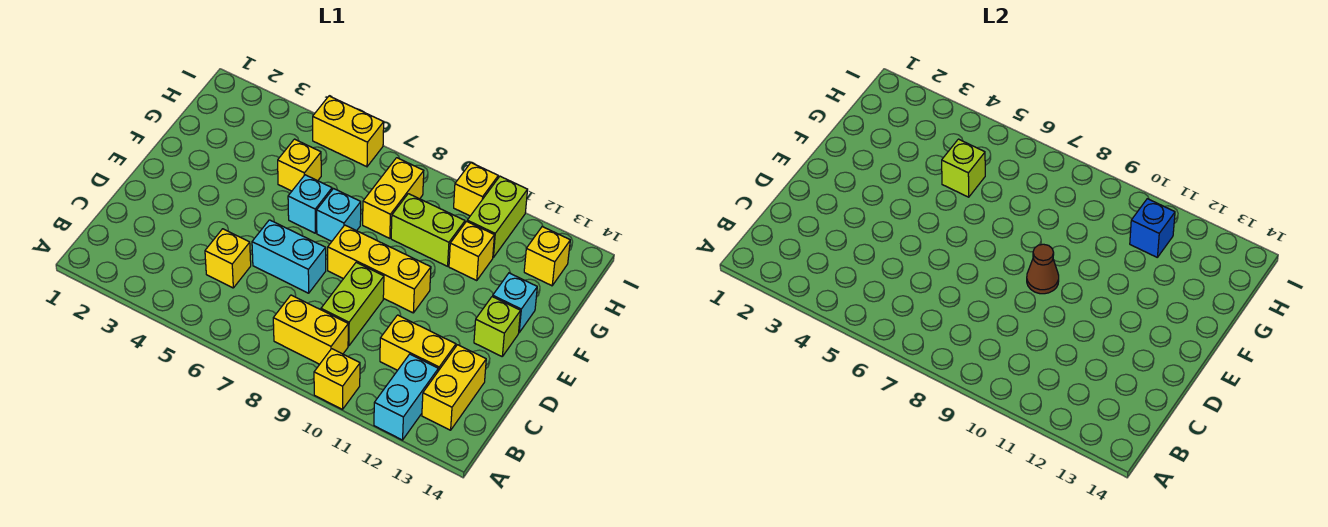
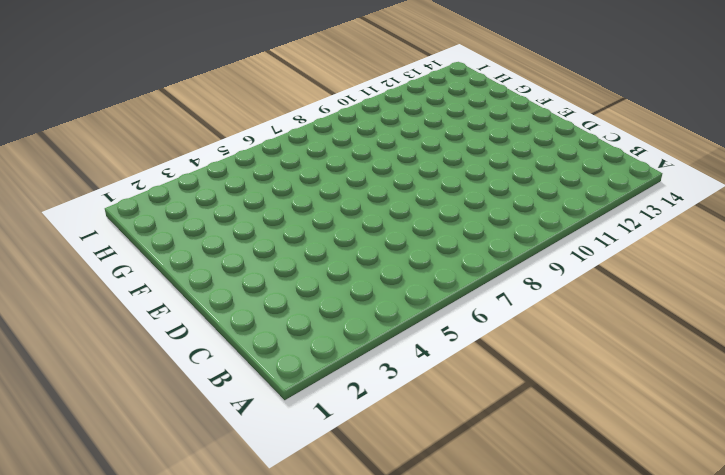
none -> yellow brick A10 level 1
none -> cyan brick A12:B12 level 1
none -> yellow brick B8:B9 level 1

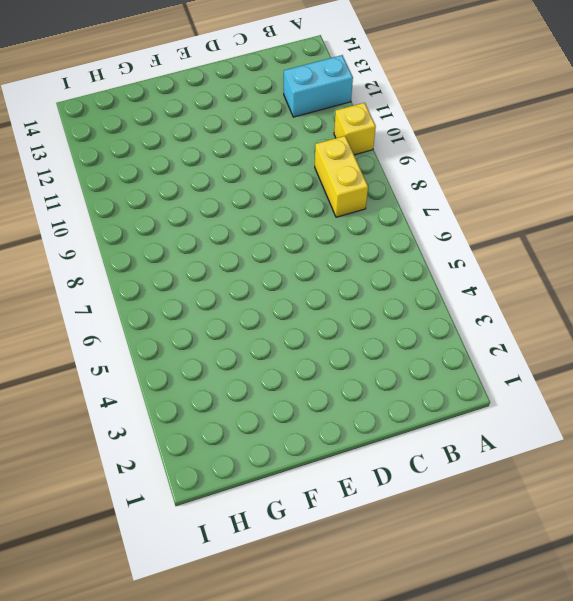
none -> yellow brick B13:C13 level 1
none -> yellow brick C5 level 1
none -> lime brick C9:D9 level 1

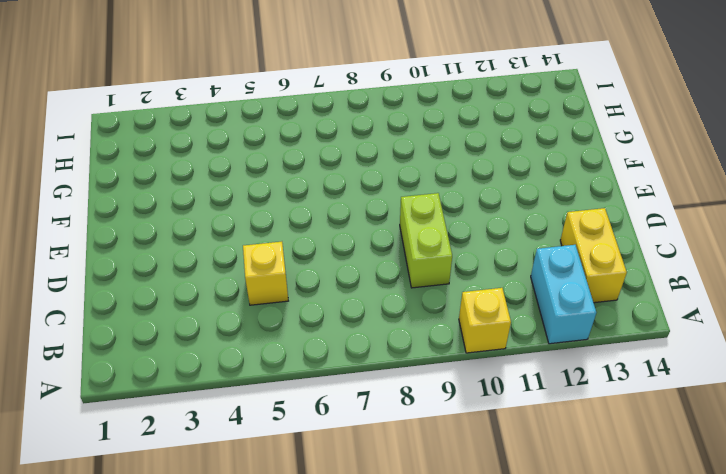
none -> yellow brick B8:B9 level 1
none -> yellow brick C11:C12 level 1
none -> cyan brick D6:D7 level 1

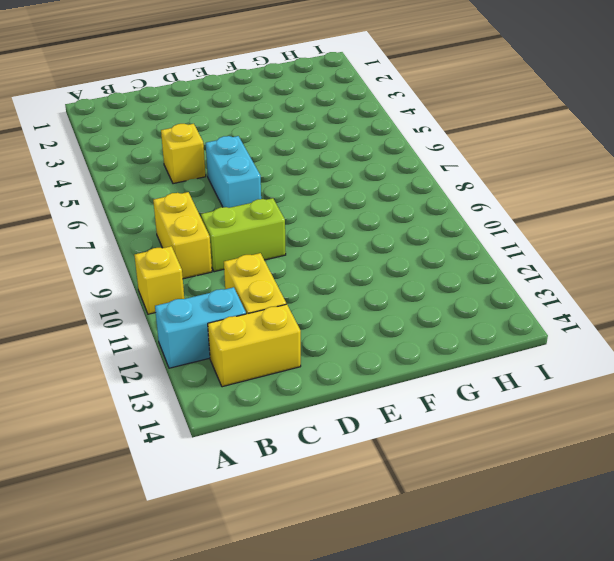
none -> yellow brick E8:E10 level 1
none -> lime brick E13 level 1
none -> cyan brick F6 level 1

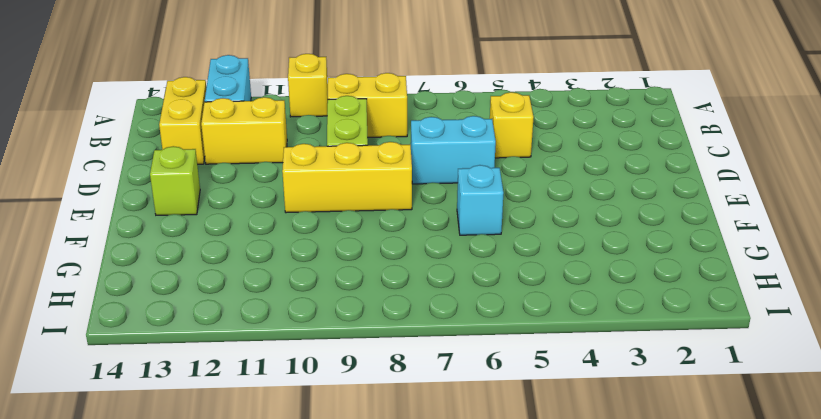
none -> cyan brick F7 level 1
none -> cyan brick F13 level 1
none -> yellow brick G5 level 1

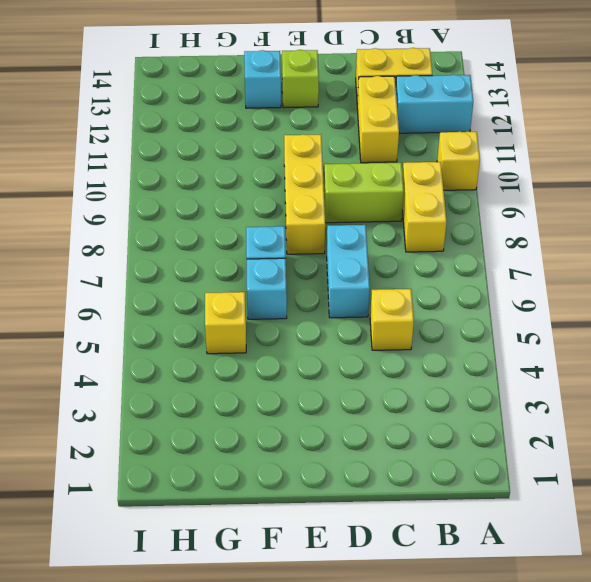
none -> yellow brick G8:H8 level 1
none -> lime brick G9:G10 level 1
none -> yellow brick G11 level 1

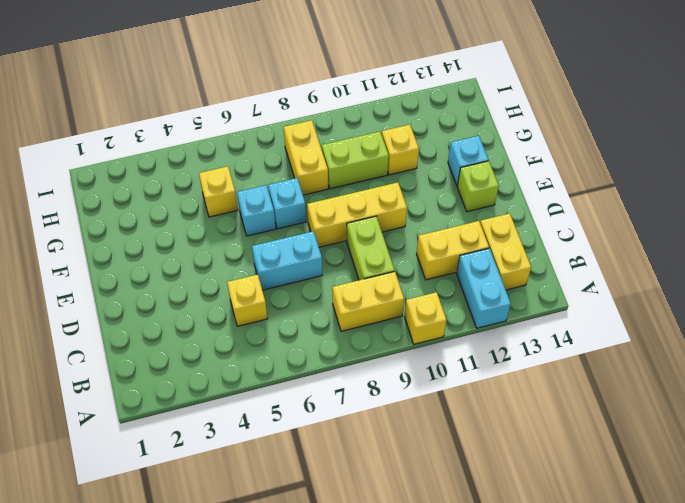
none -> lime brick H11:I11 level 1
none -> yellow brick H13 level 1
none -> yellow brick I5:I6 level 1

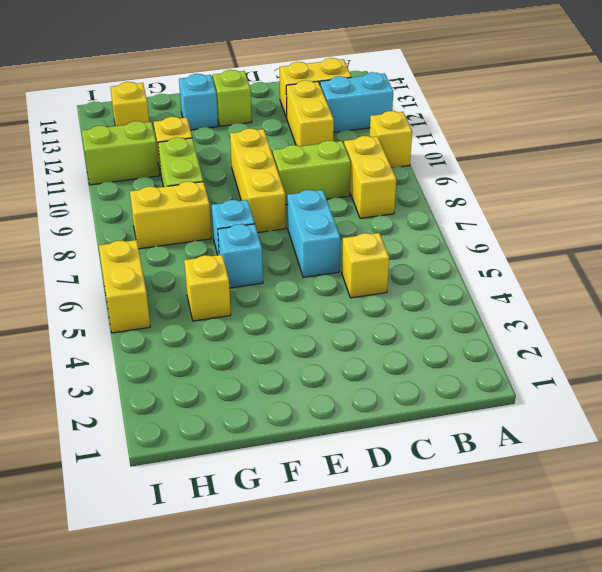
none -> yellow brick I10 level 1
none -> brown cone E9 level 2
none -> lime brick G5 level 2

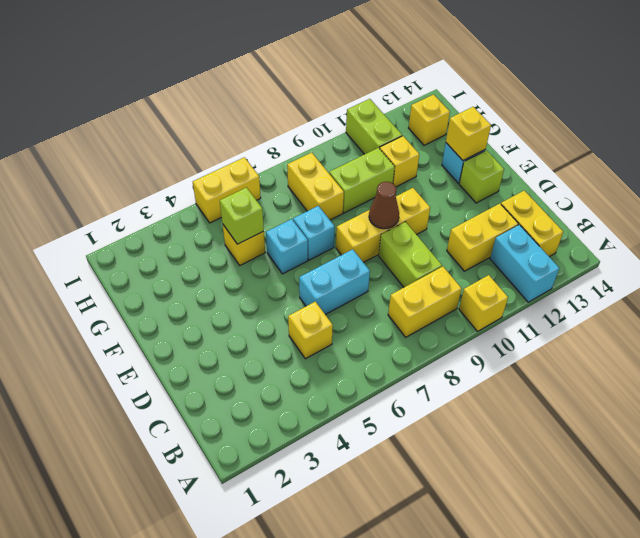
yellow brick F13 level 2 -> yellow brick I10 level 1
none -> blue brick H11 level 2

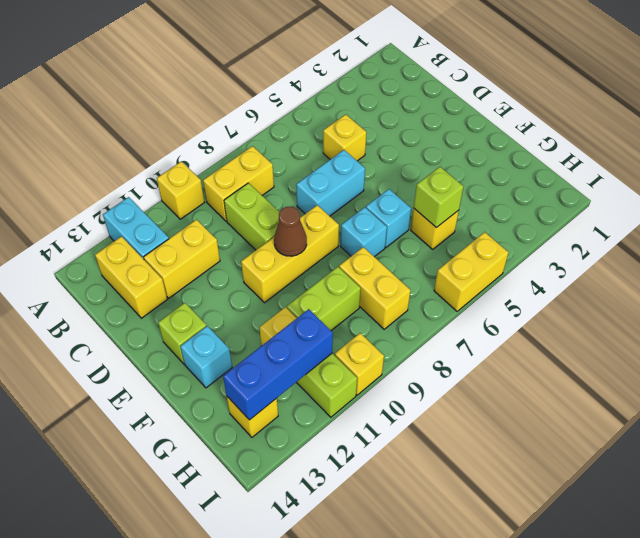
blue brick H11:H13 level 2 -> blue brick H11 level 2

